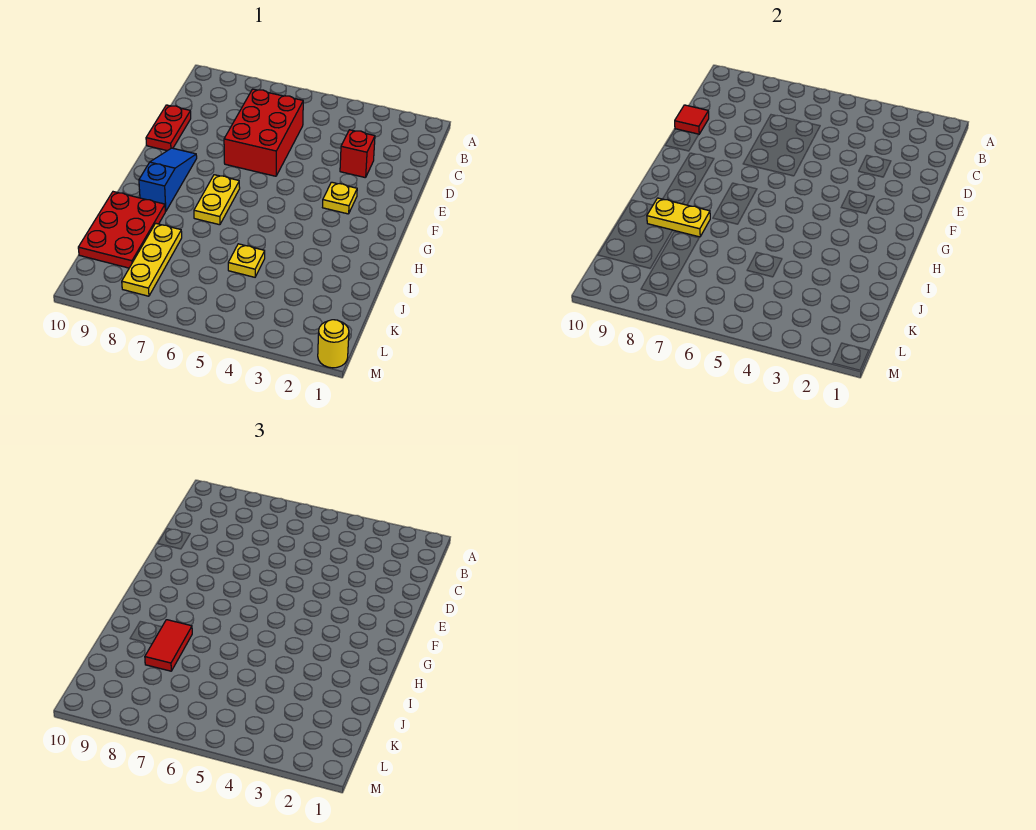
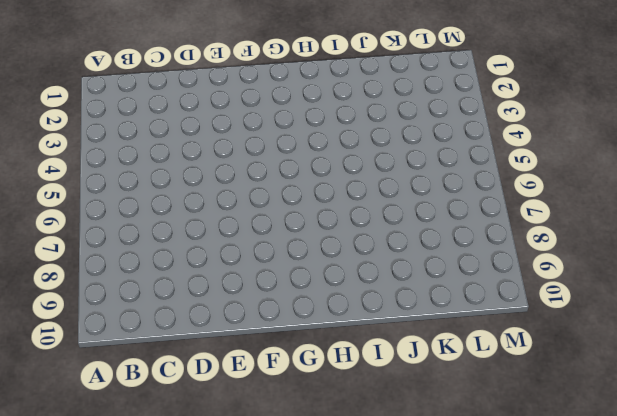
none -> red brick C6:E7 level 1
none -> red brick D3 level 1
none -> red plate D10:E10 level 1

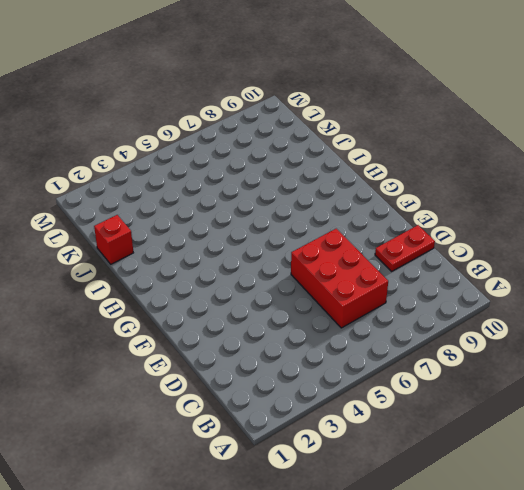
red plate D9:D10 level 1 -> red plate D10:E10 level 1
red brick J1 level 1 -> red brick D3 level 1
none -> yellow plate F3 level 1
none -> blue slope F9:H9 level 1 top H
none -> yellow plate G7:H7 level 1

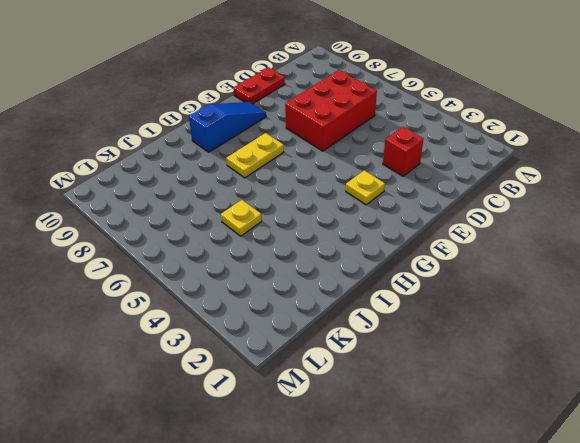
none -> red plate I9:K10 level 1
none -> yellow plate J8:L8 level 1
none -> yellow round brick M1 level 1

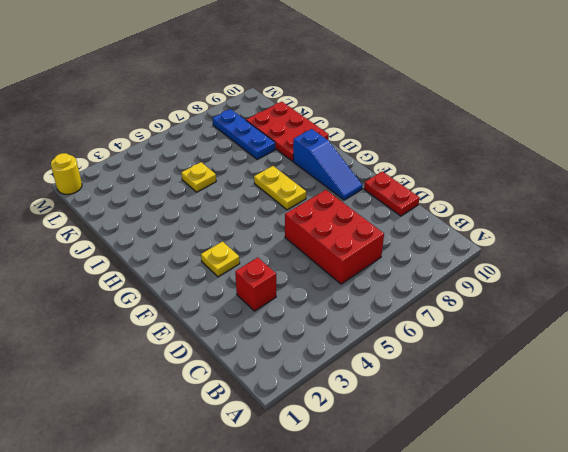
blue plate J8:L8 level 1 -> yellow plate J8:L8 level 1
none -> red tile D10 level 2
none -> yellow plate I8:I9 level 2
none -> red tile I8:J8 level 3

